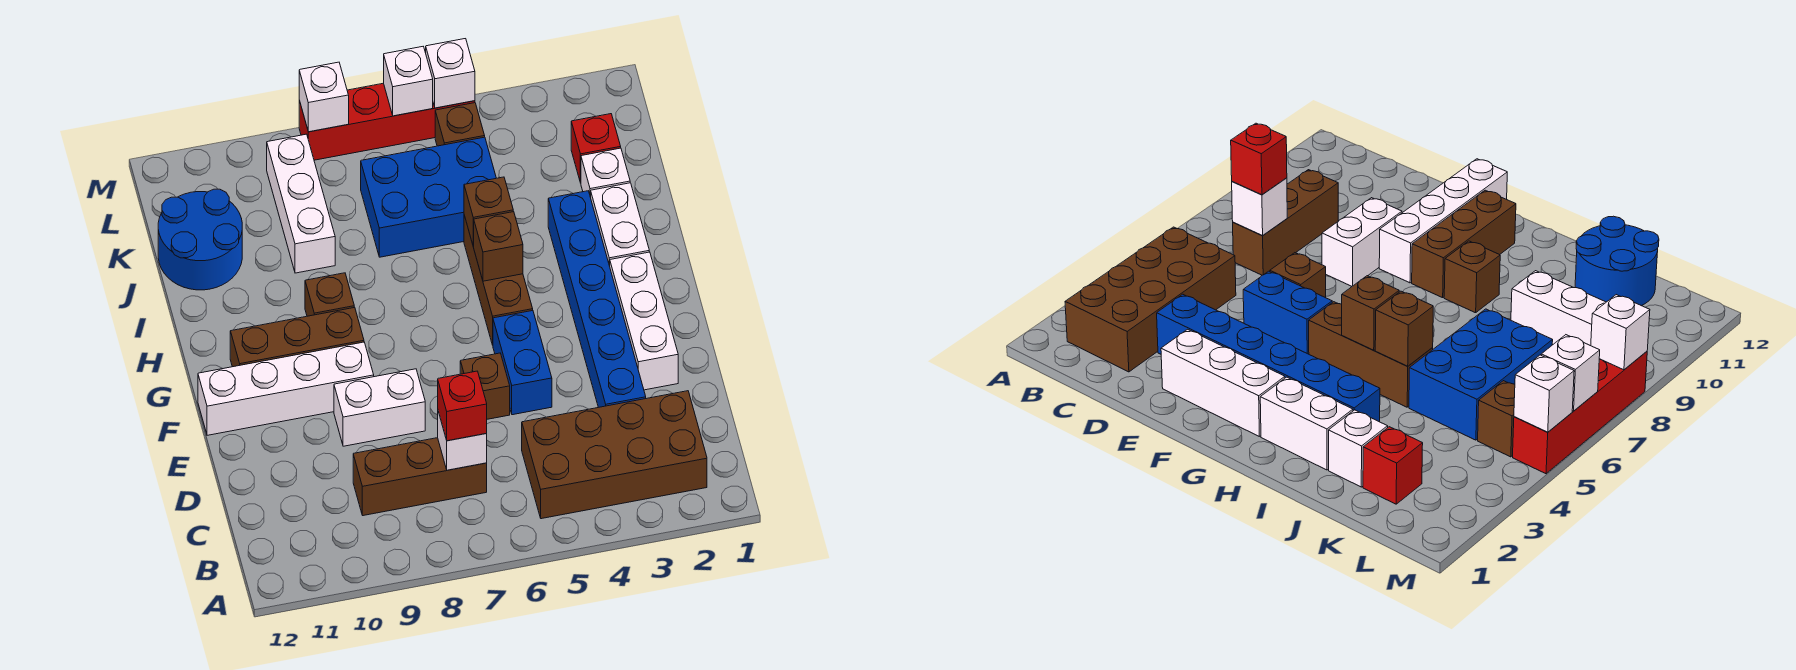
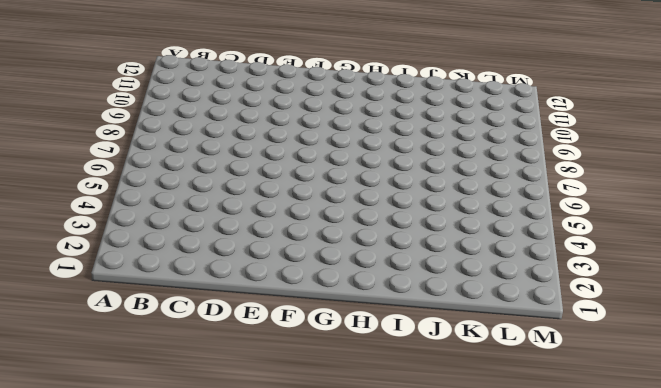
none -> brown brick B2:C5 level 1
none -> brown brick C7:C9 level 1
none -> blue brick D3:I3 level 1

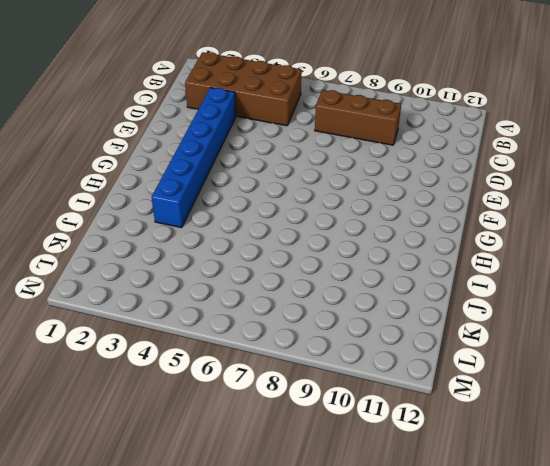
none -> white brick E2:G2 level 1
none -> blue brick E5:F5 level 1
none -> brown brick E6 level 1

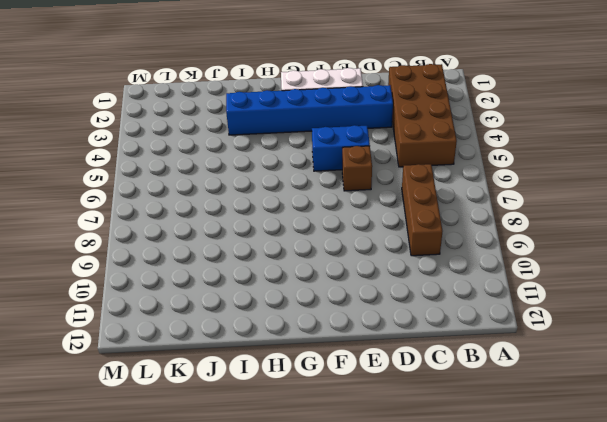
none -> white brick E8:E9 level 1
none -> white brick F9:F12 level 1
none -> brown brick G5:I5 level 1

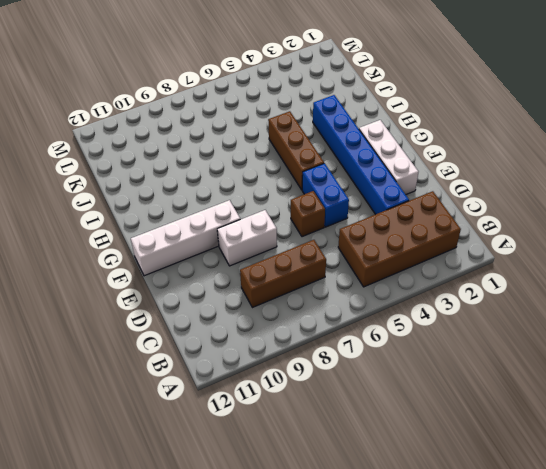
none -> brown brick G9:G11 level 1
none -> white brick H2:I2 level 1
none -> brown brick H9 level 1

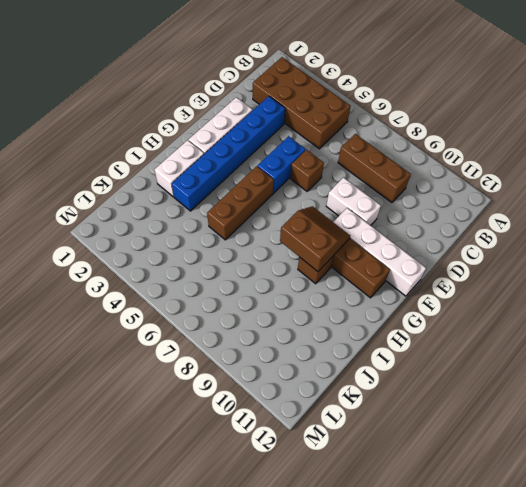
brown slope G8:H9 level 2 top H -> none
none -> white brick J2 level 1
none -> blue brick J5:K7 level 1
none -> white brick J9:L9 level 1

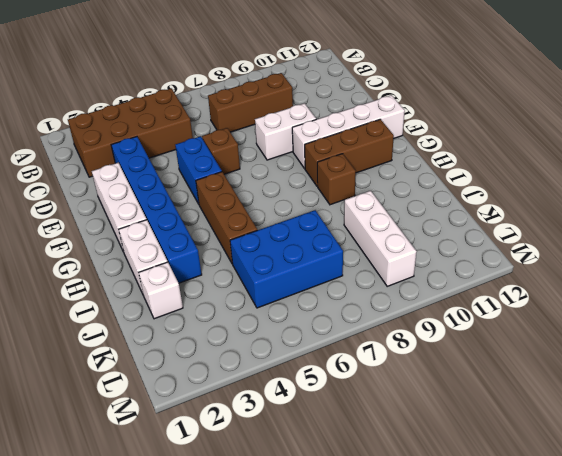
none -> blue round brick J11:K12 level 1
none -> red brick K2 level 1
none -> brown brick L5 level 1

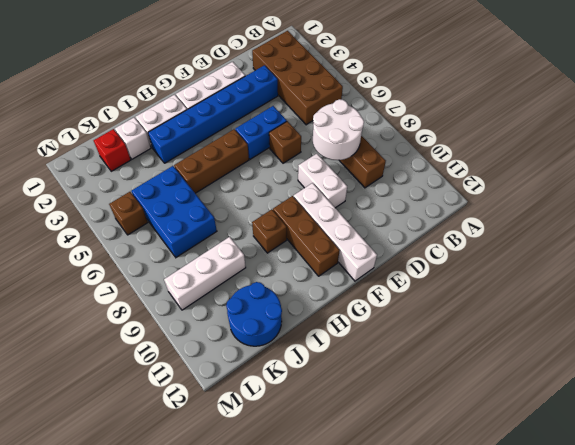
white round brick C7:D8 level 2 -> white brick C7 level 2
none -> red brick M5:M8 level 1
none -> brown brick H5 level 2
none -> brown brick I5 level 2

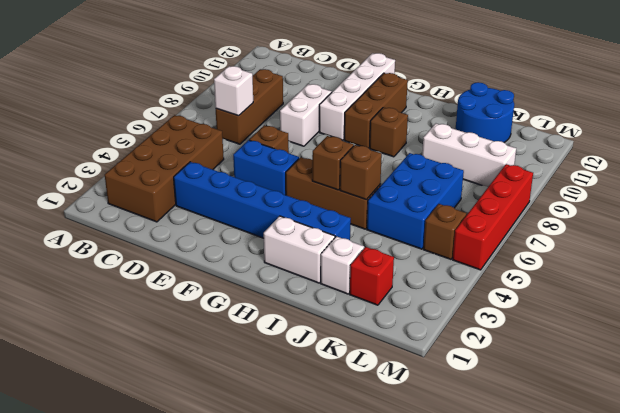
none -> white brick E2:G2 level 1
none -> white brick M5 level 2
none -> white brick M6 level 2

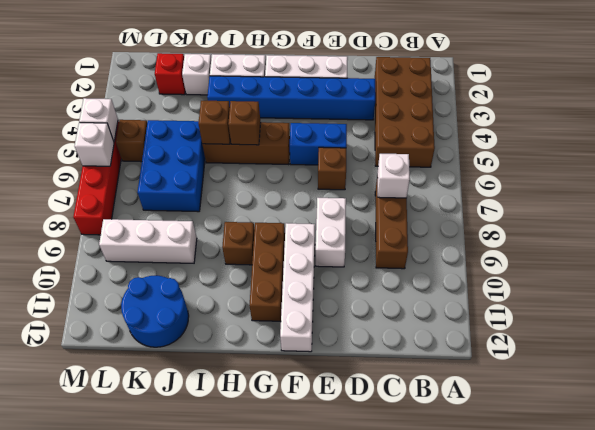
none -> white brick M8 level 2
none -> red brick C7 level 3

